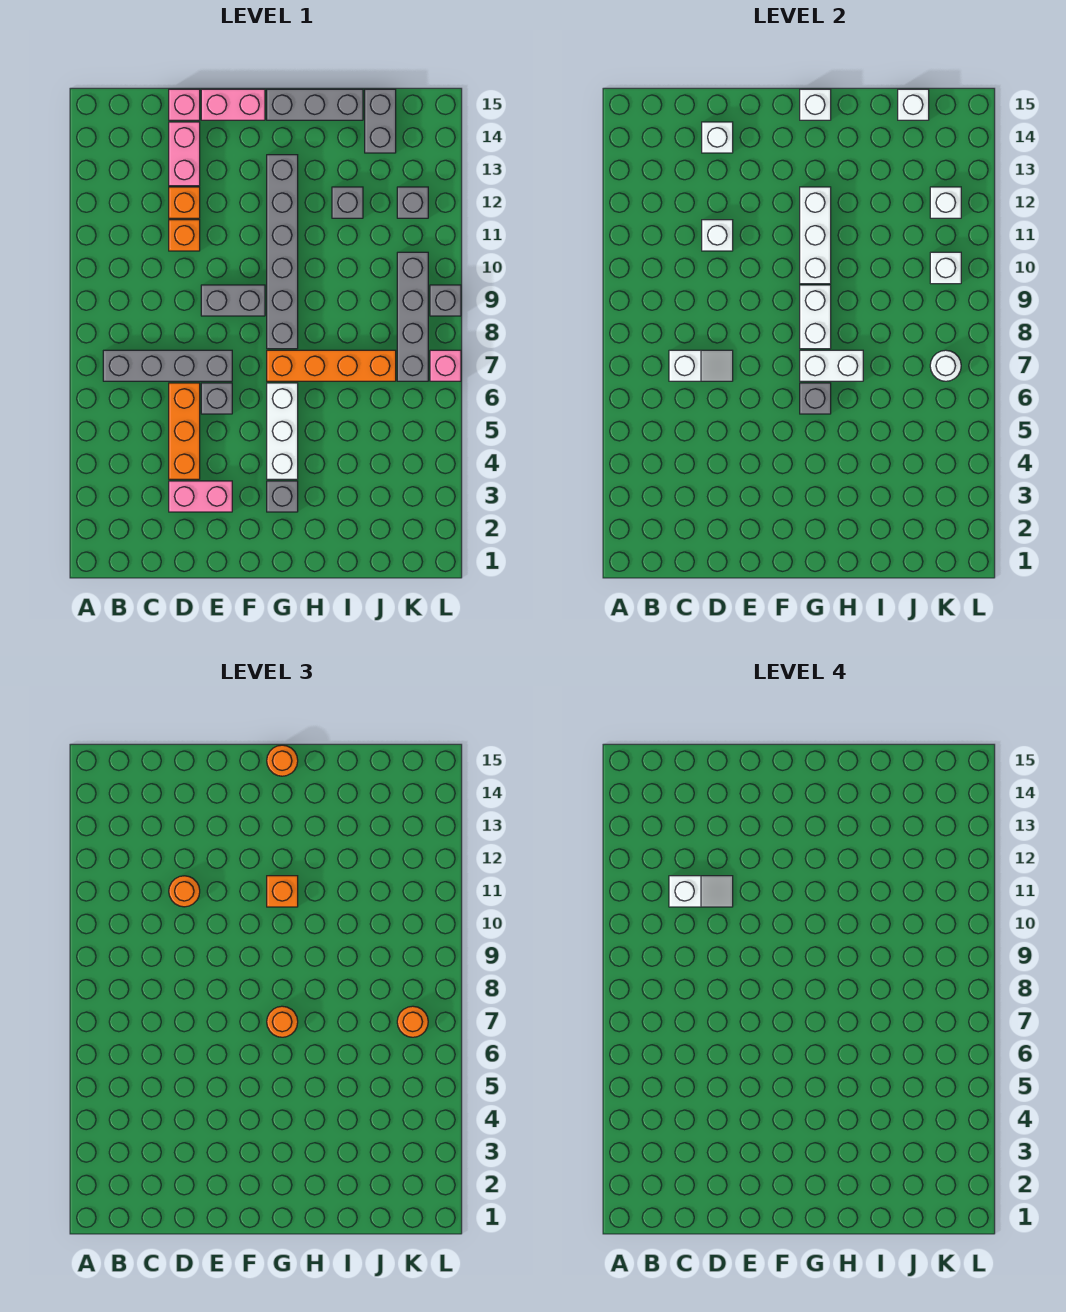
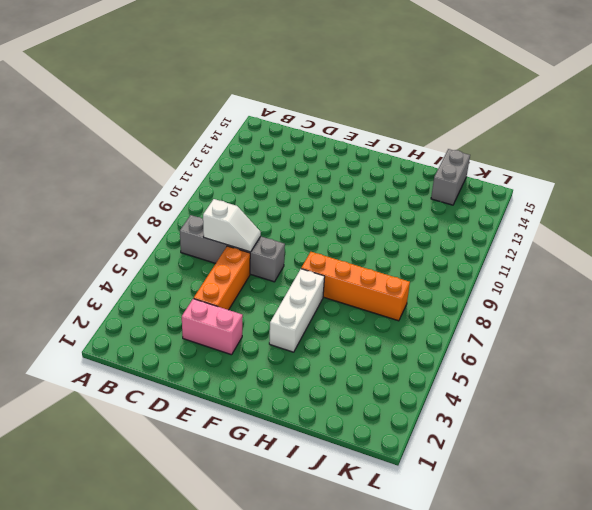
none -> orange brick D11 level 1
none -> orange brick D12 level 1
none -> pink brick D13:D14 level 1
none -> pink brick D15 level 1

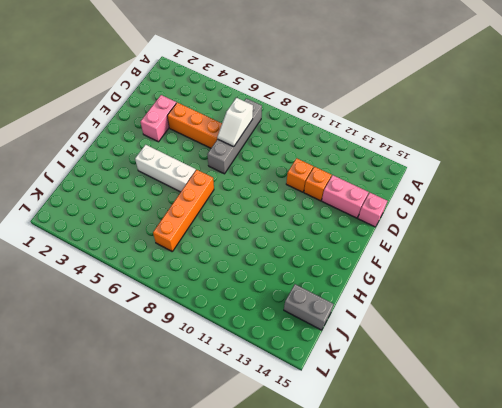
none -> grey brick E6 level 1
none -> grey brick E9:F9 level 1
none -> pink brick E15:F15 level 1
none -> grey brick G3 level 1

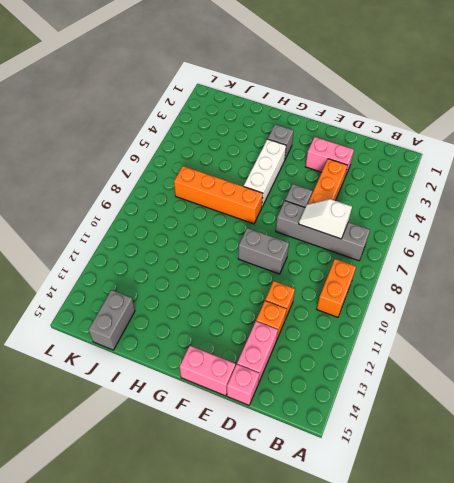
orange brick B9:B10 level 1 -> none
none -> grey brick G8:G13 level 1
none -> grey brick G15:I15 level 1
none -> grey brick I12 level 1
none -> grey brick K7:K10 level 1

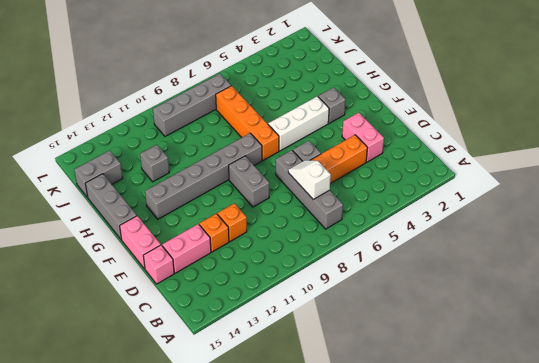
none -> grey brick K12 level 1
none -> pink brick L7 level 1
none -> grey brick L9 level 1
none -> white brick D11 level 2

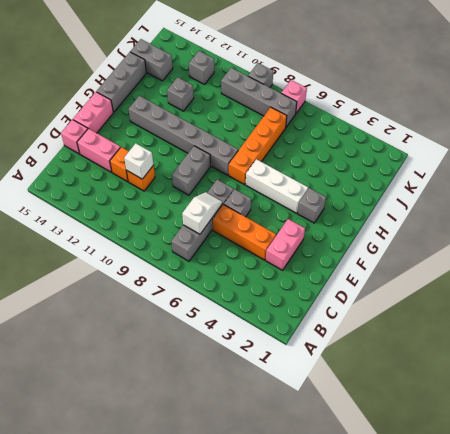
none -> white brick D14 level 2
none -> grey brick G6 level 2
none -> white brick G7:H7 level 2
none -> white brick G8:G9 level 2

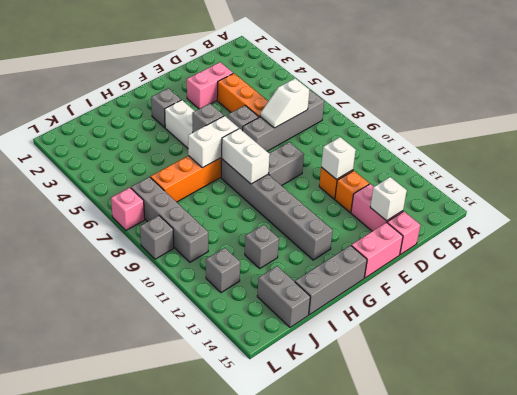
none -> white brick G10:G12 level 2
none -> white brick G15 level 2
none -> white brick J15 level 2
none -> white round brick K7 level 2

